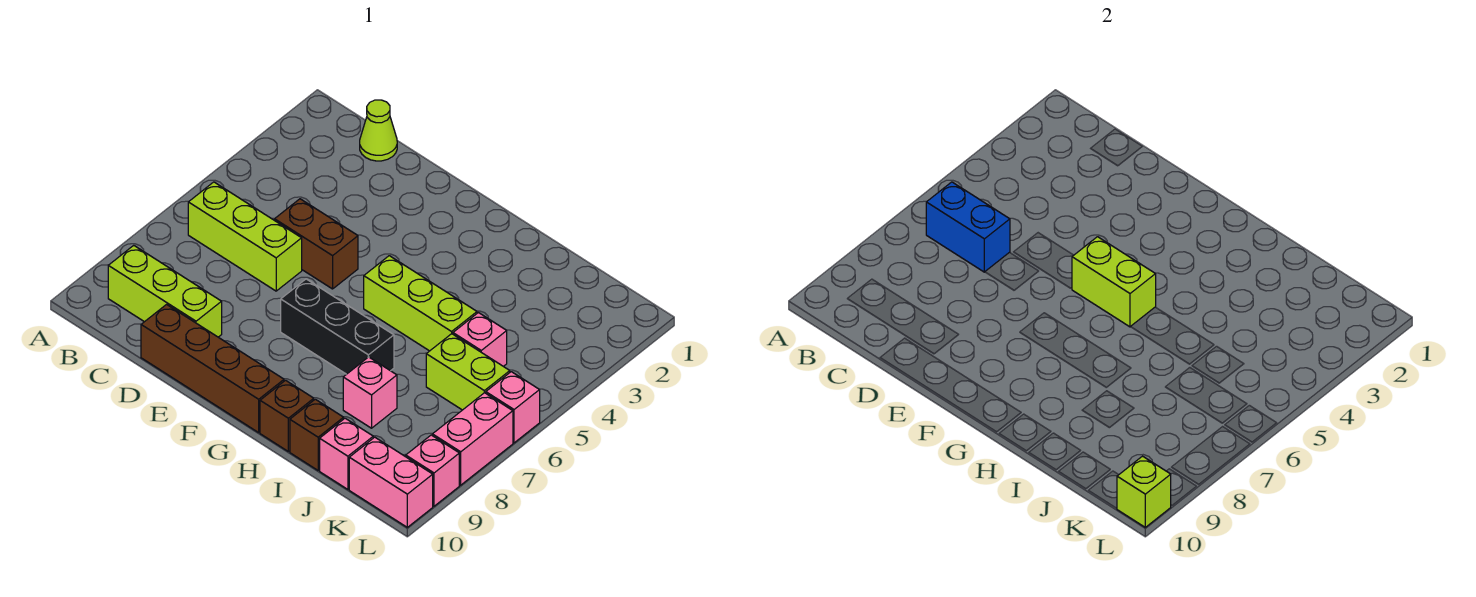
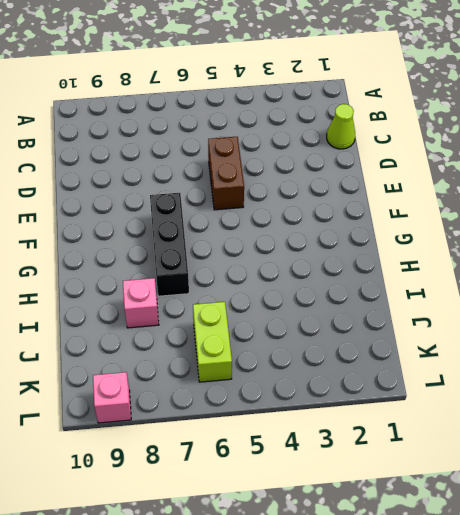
none -> lime brick B6:D6 level 1
none -> lime brick B9:D9 level 1
none -> brown brick D10:G10 level 1

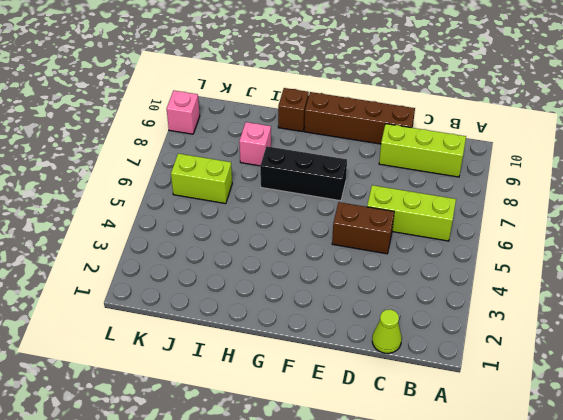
none -> lime brick G5:I5 level 1
none -> brown brick I10 level 1
none -> pink brick J5 level 1

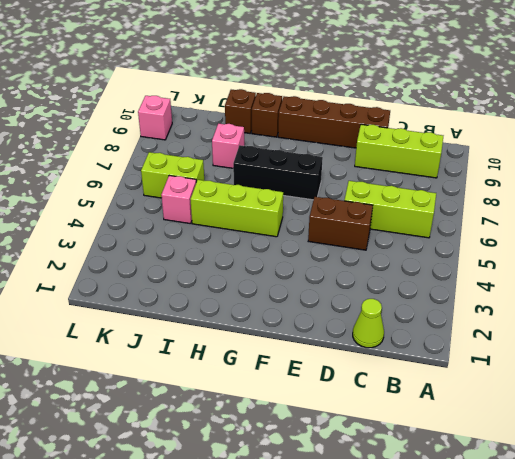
none -> pink brick J10 level 1
none -> pink brick K10:L10 level 1
none -> pink brick L6 level 1

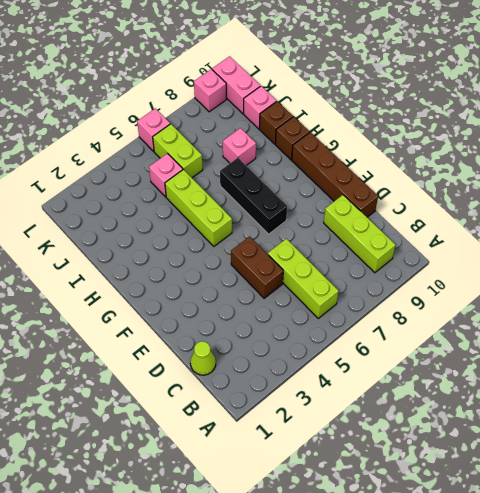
none -> pink brick L7:L8 level 1
none -> blue brick B6:C6 level 2
none -> lime brick F5:G5 level 2

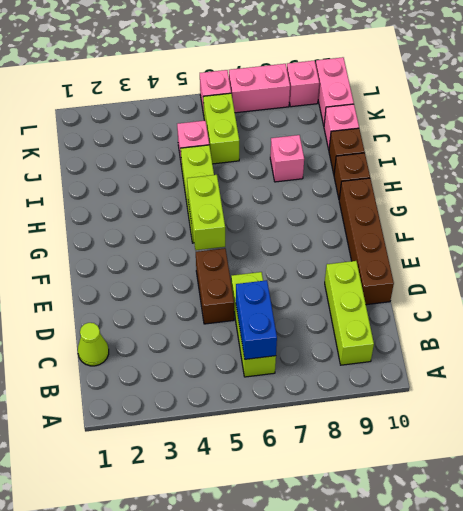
none -> black brick F7:H7 level 1
none -> lime brick L10 level 2

